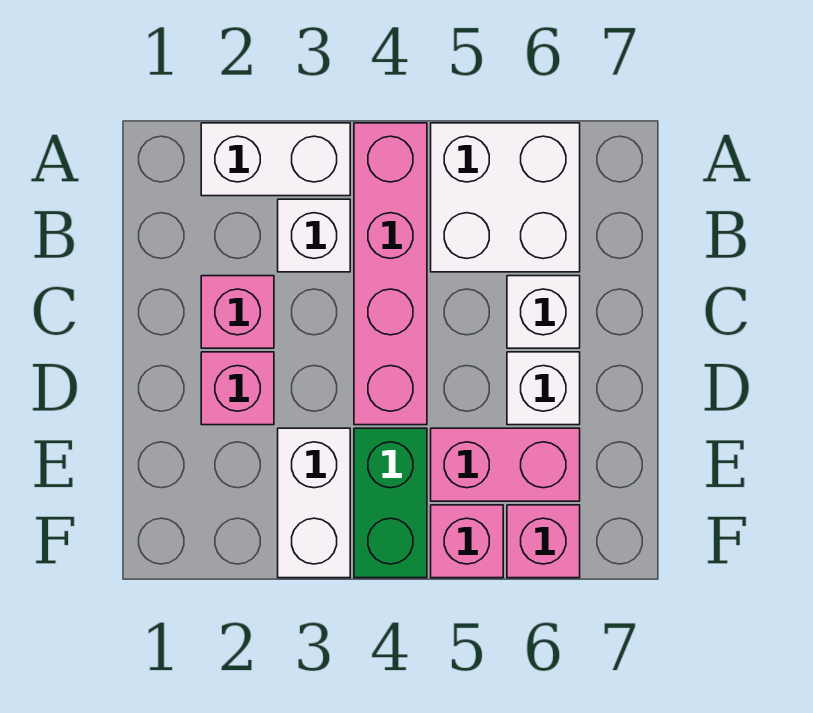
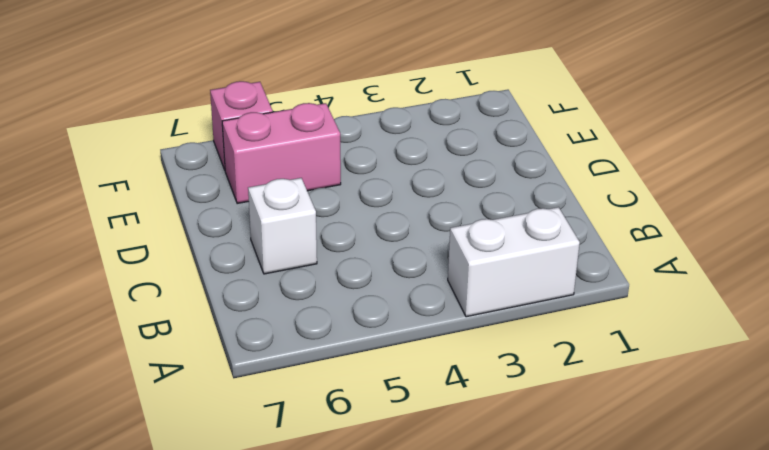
none -> pink brick A4:D4 level 1
none -> white brick A5:B6 level 1
none -> white brick B3 level 1

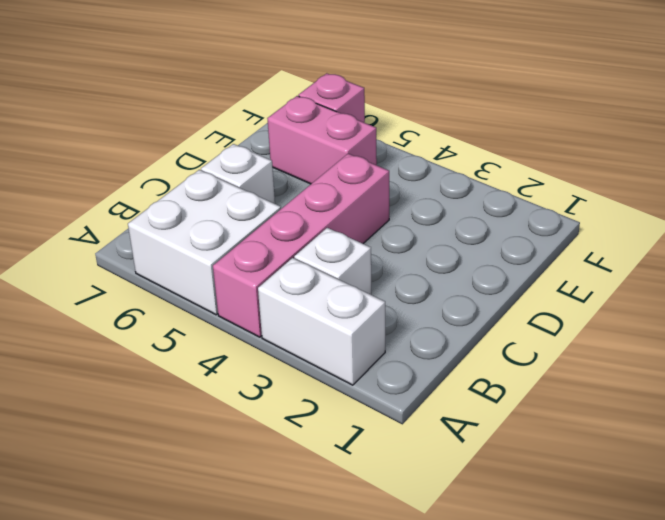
none -> pink brick C2 level 1
none -> pink brick D2 level 1
none -> white brick D6 level 1

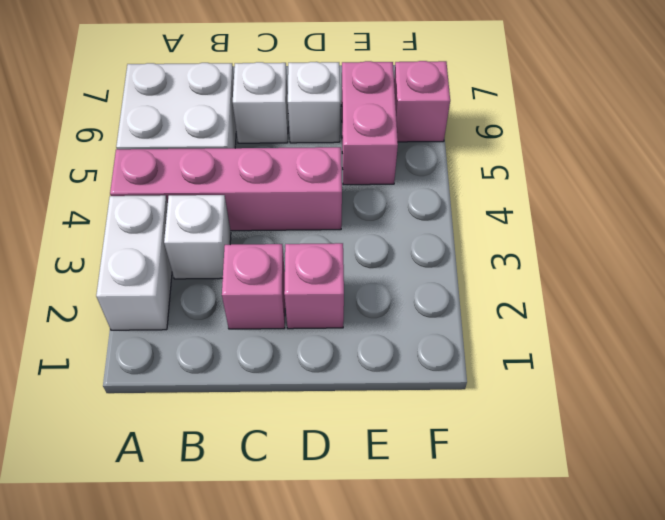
none -> white brick E3:F3 level 1
none -> green brick E4:F4 level 1
none -> pink brick F5 level 1

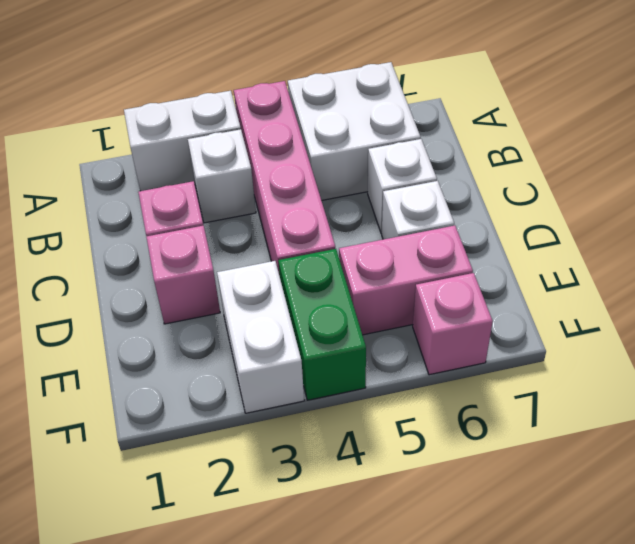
none -> pink brick F5 level 1

